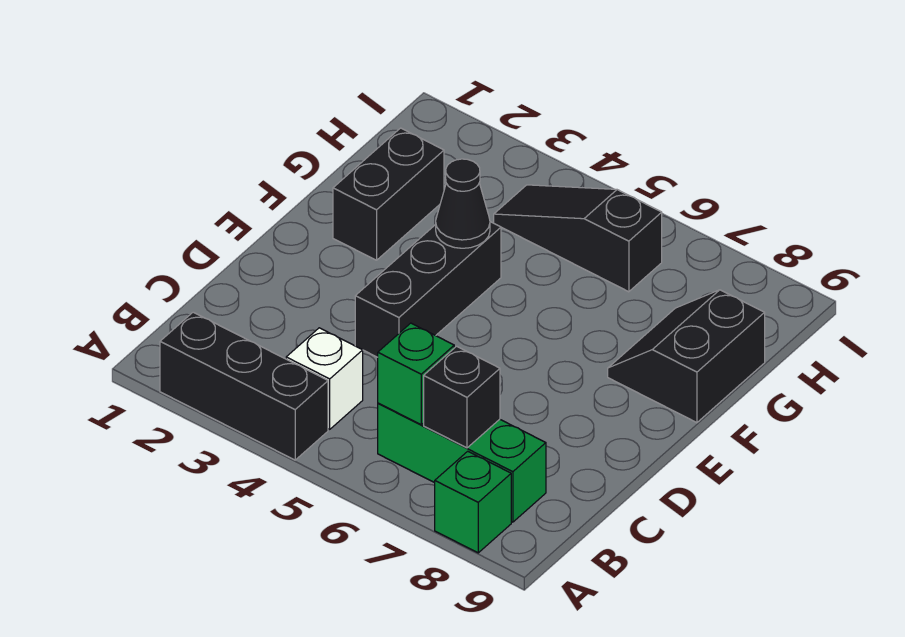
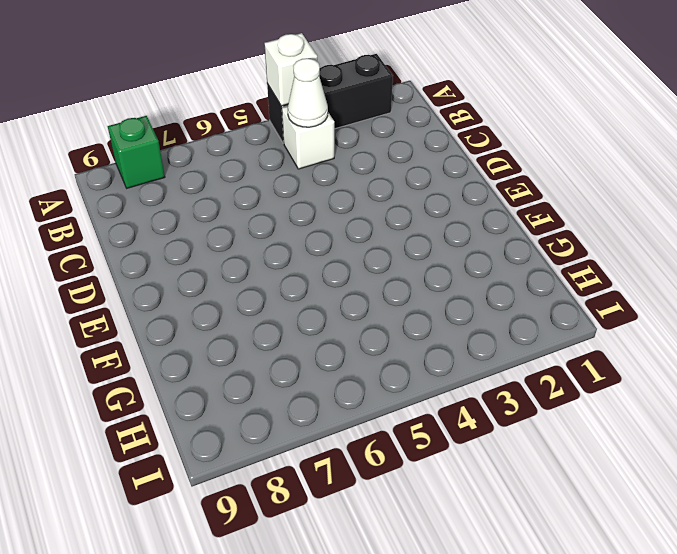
white brick A4 level 2 -> none
white cone B4 level 2 -> none
none -> green brick B6:B8 level 1
none -> black brick D4:F4 level 1

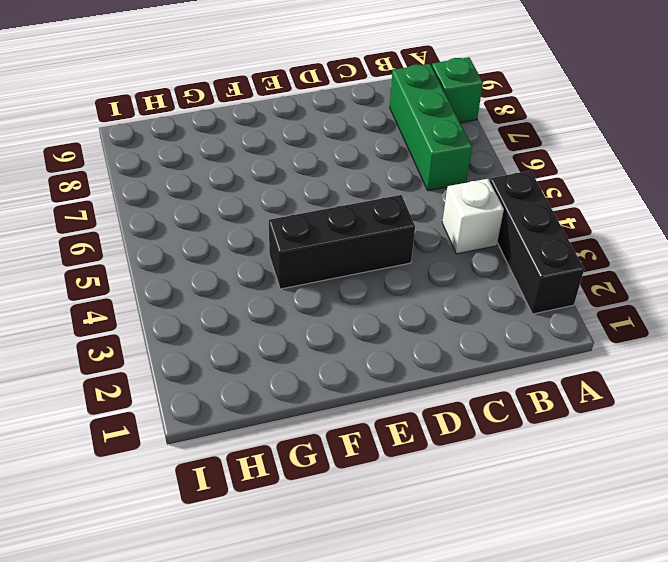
none -> black brick F2:G2 level 1
none -> black slope F8:G9 level 1 top 9

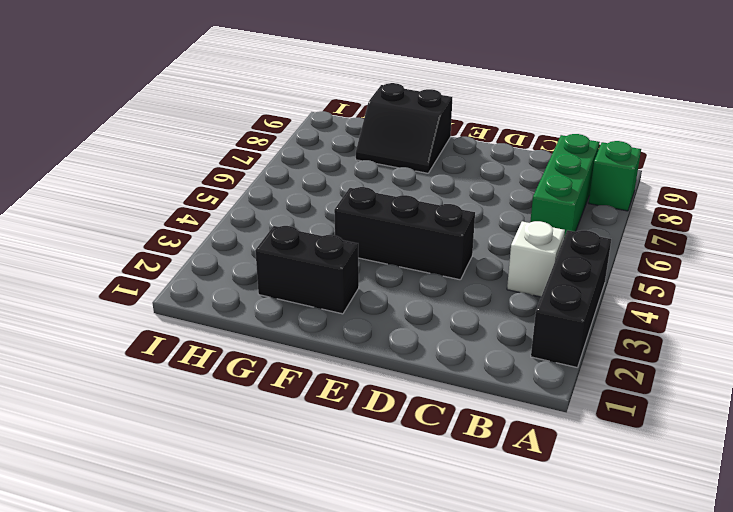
none -> black slope H4:H6 level 1 top 6
none -> green brick B6 level 2

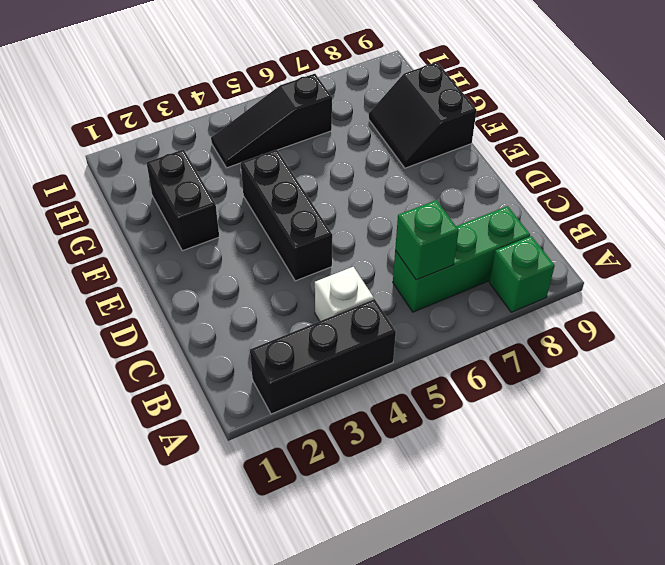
none -> black brick B7 level 2
none -> black cone F4 level 2

